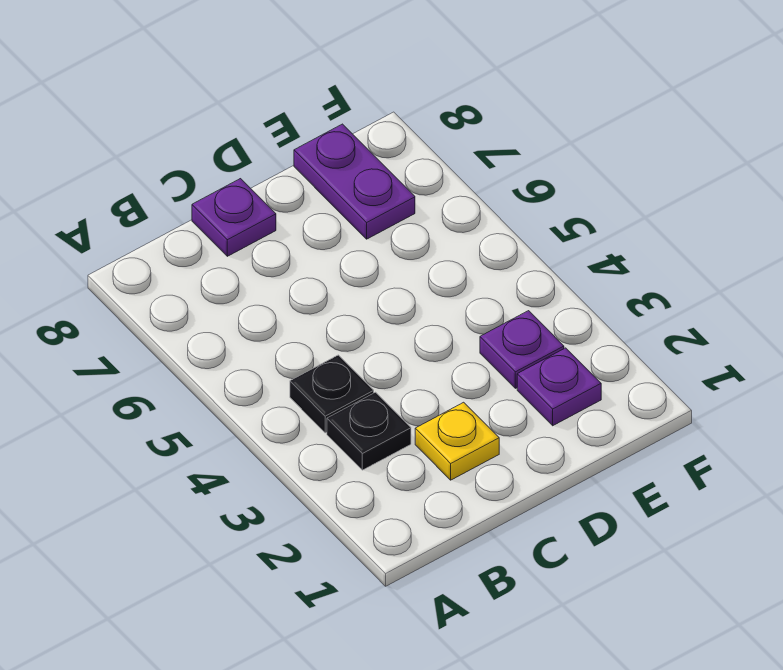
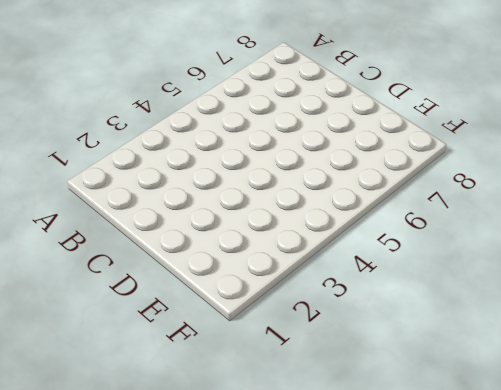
none -> black plate B3 level 1
none -> black plate B4 level 1

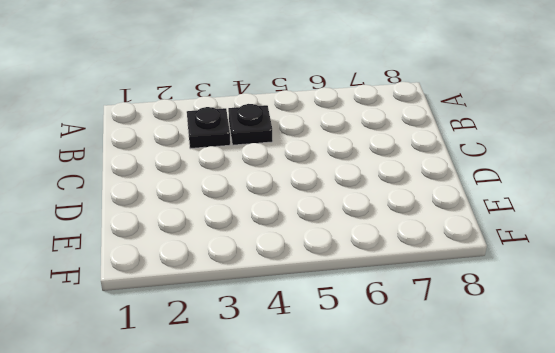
none -> yellow plate C2 level 1
none -> purple plate C8 level 1

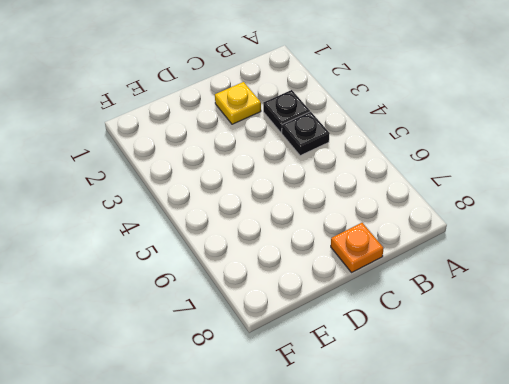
orange plate C8 level 1 -> purple plate C8 level 1
none -> purple plate E2 level 1
none -> purple plate E3 level 1

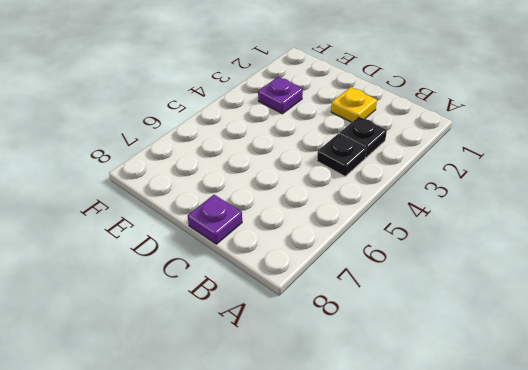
none -> purple plate E2 level 1
none -> purple plate E7:E8 level 1

